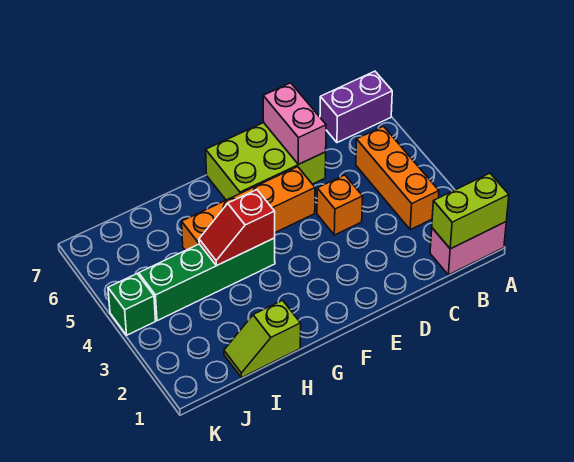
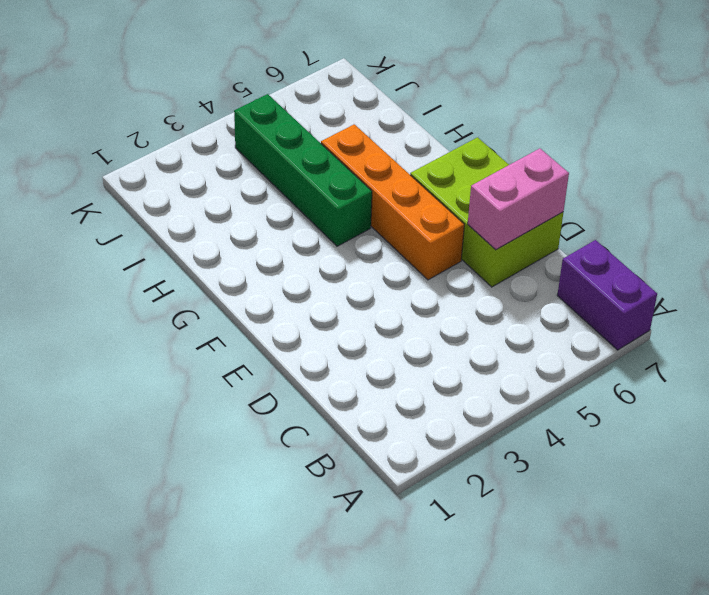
none -> pink brick A1:B1 level 1
none -> orange brick B3:B5 level 1
none -> orange brick D4 level 1

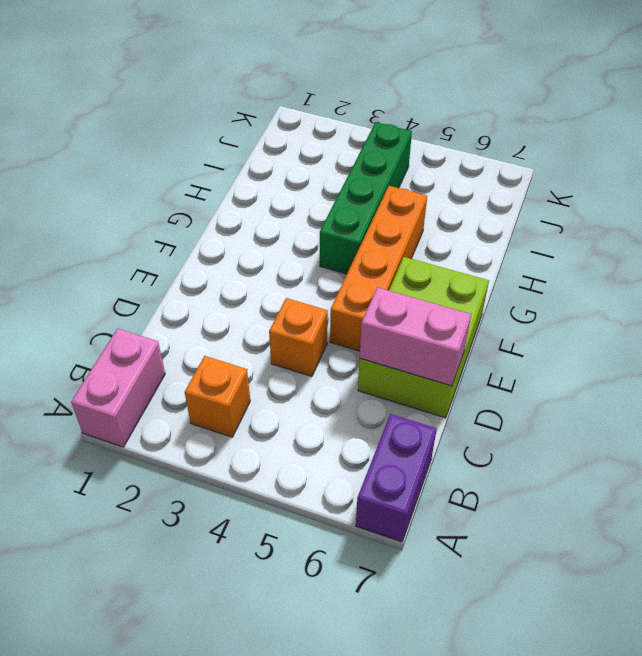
orange brick B3 level 1 -> orange brick B3:B5 level 1
none -> lime slope H1:I1 level 1 top H
none -> green brick K4 level 1
none -> lime brick A1:B1 level 2

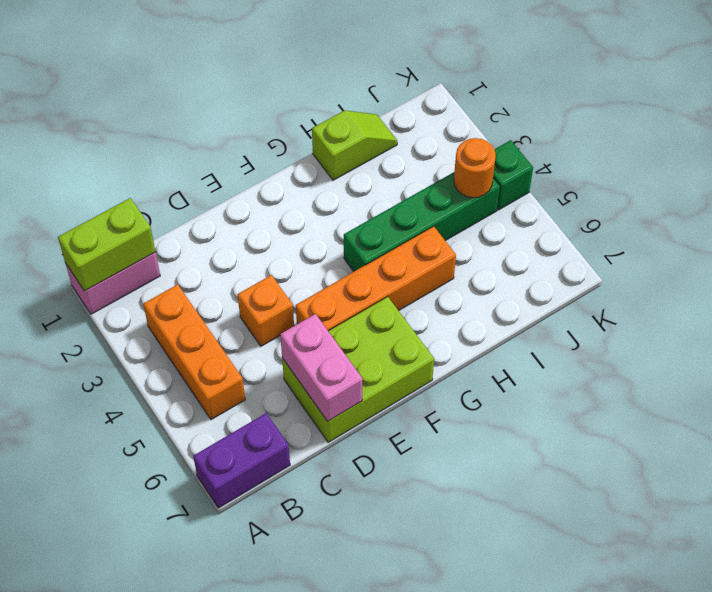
orange round brick J4 level 2 -> none
none -> red slope G4:H4 level 2 top G

